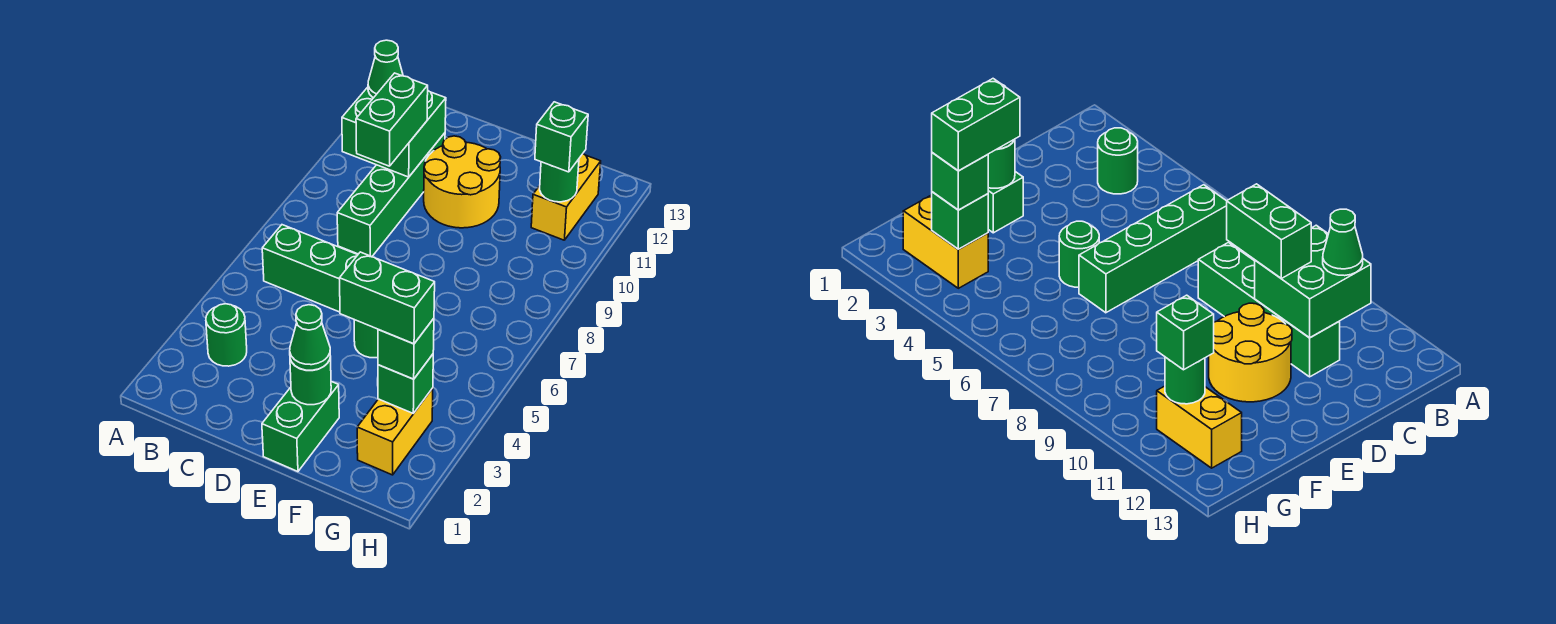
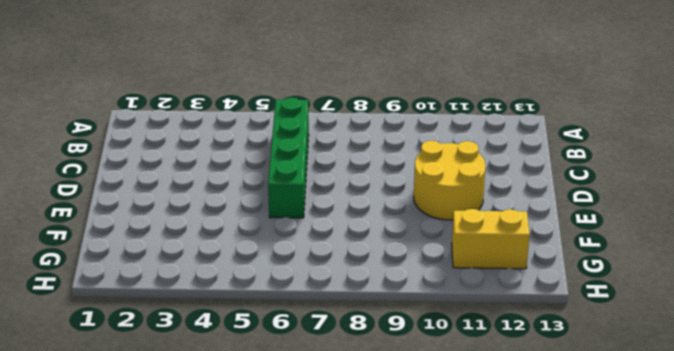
none -> green round brick B3 level 1
none -> green brick C8:C11 level 1
none -> green brick E1:E2 level 1

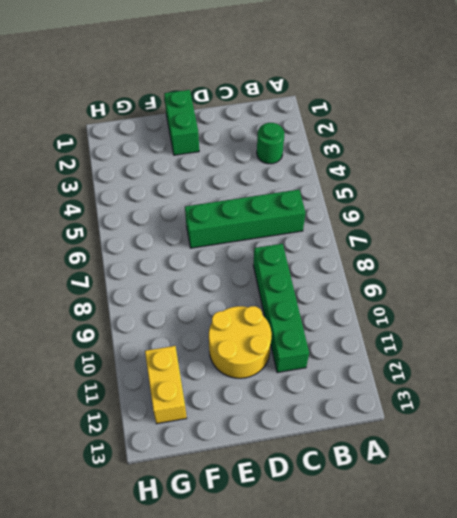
none -> green round brick E5 level 1
none -> yellow brick G2:G3 level 1
none -> green brick B10:C11 level 2

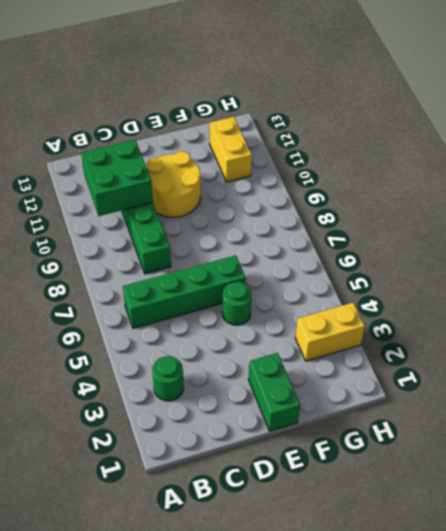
yellow brick G3:H3 level 1 -> yellow brick G2:G3 level 1
none -> green round brick E2 level 2
none -> green brick G3 level 2
none -> green round brick G11 level 2

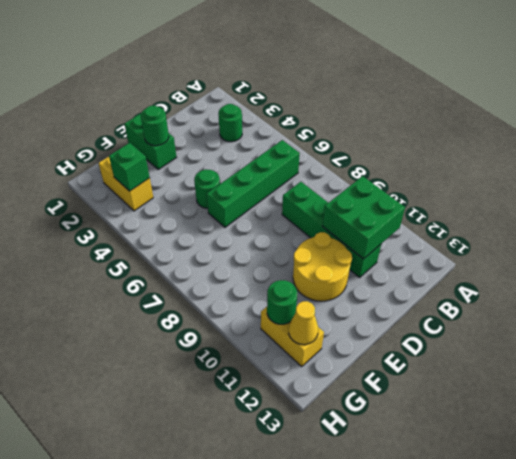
yellow cone G12 level 2 -> none
none -> green cone B11 level 3
none -> green brick C9:C10 level 3
none -> green cone E2 level 3

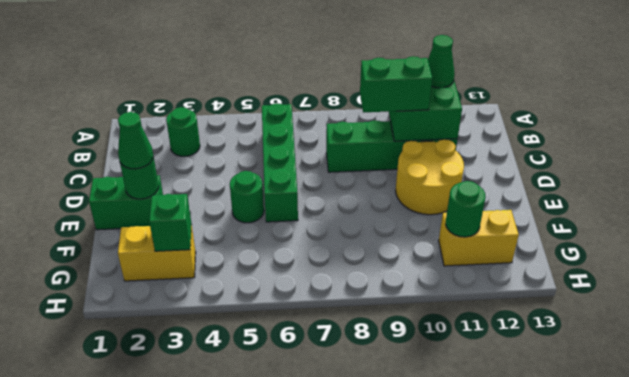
none -> green brick G3 level 3
none -> green brick G11 level 3
none -> green brick F3:G3 level 4

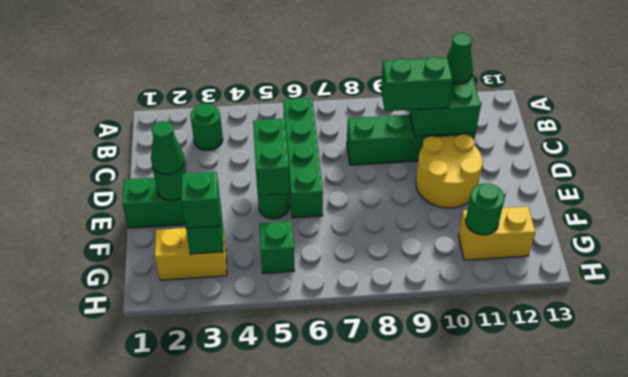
green brick D5:E5 level 2 -> green brick F3:G3 level 4
green brick G5 level 1 -> green brick G11 level 3

